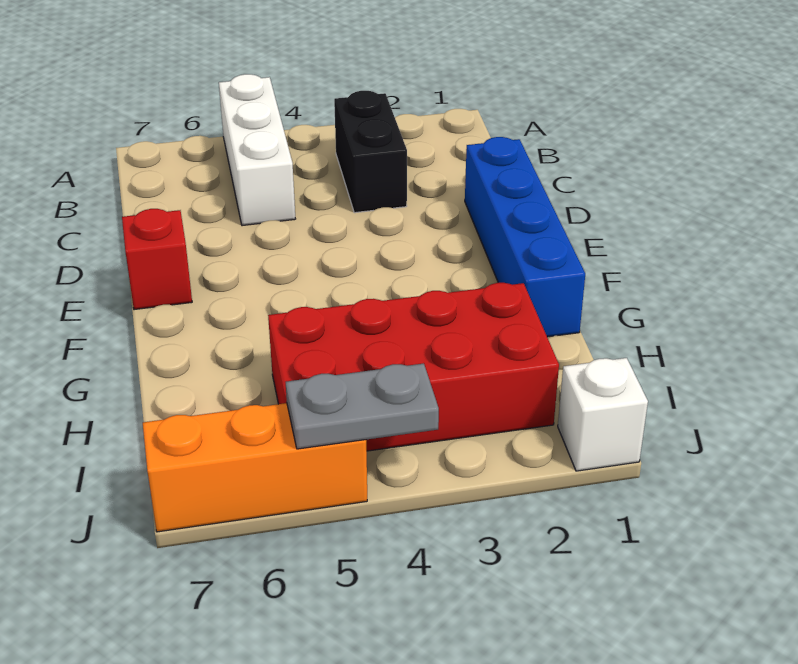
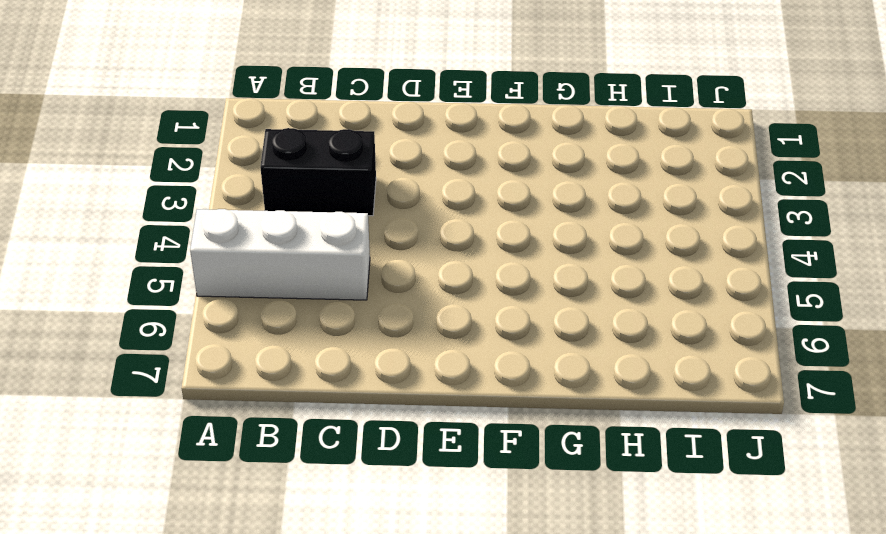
none -> blue brick D1:G1 level 1
none -> red brick E7 level 1

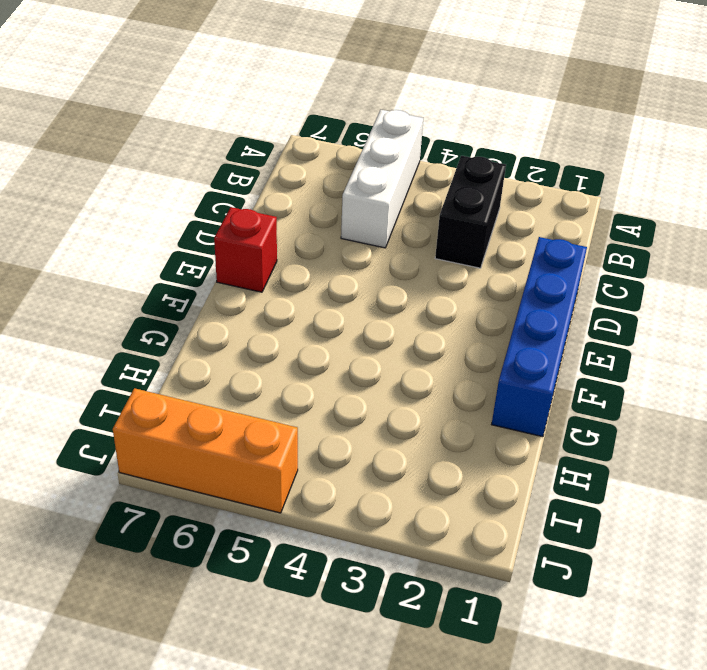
none -> red brick H2:I5 level 1
none -> white brick J1 level 1

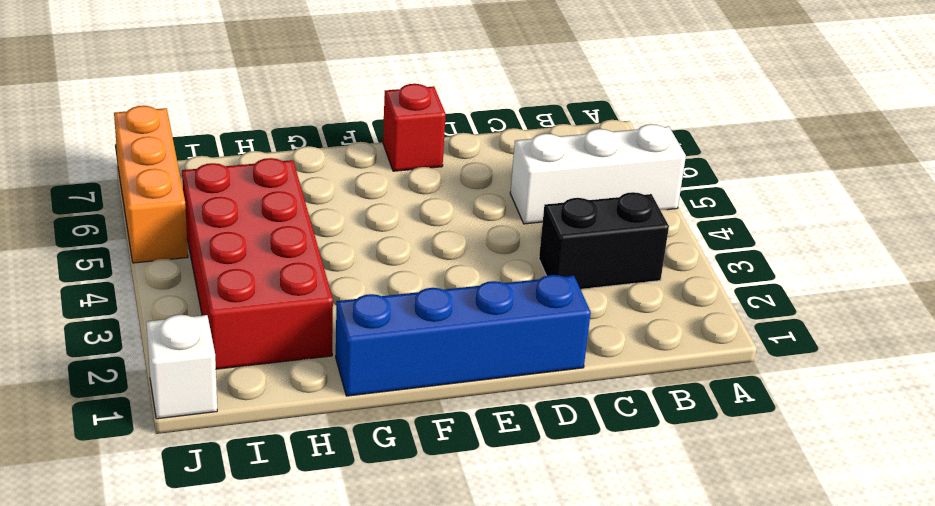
none -> grey plate J4:J5 level 2

